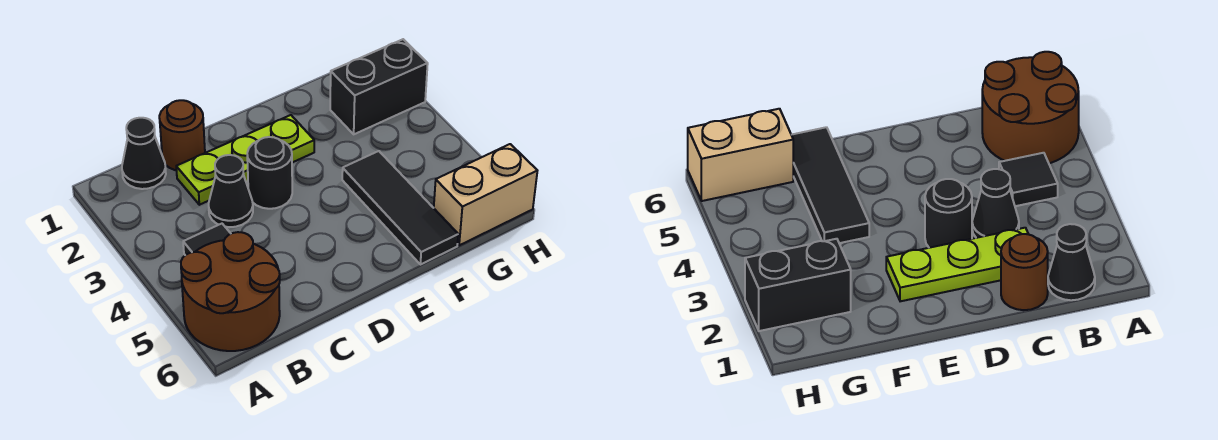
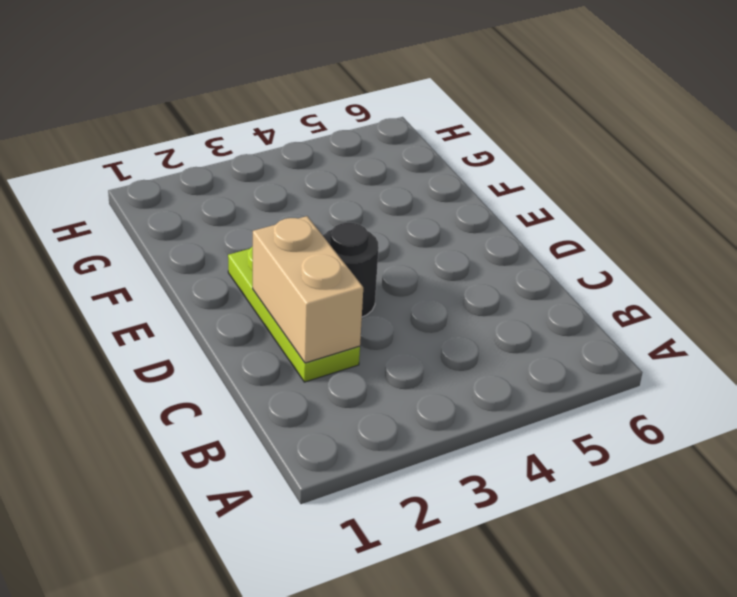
tan brick C2:D2 level 2 -> tan brick G6:H6 level 1
none -> brown round brick A5:B6 level 1
none -> black cone B1 level 1

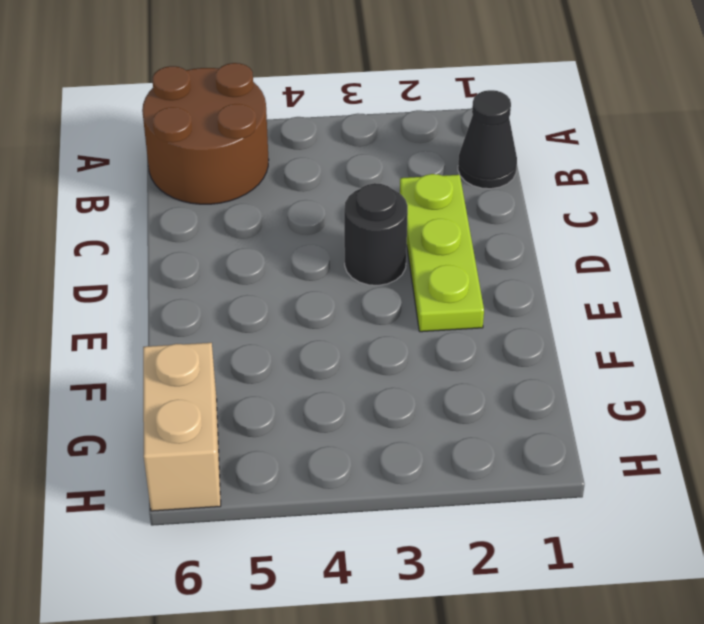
none -> black tile B4 level 1
none -> brown round brick C1 level 1

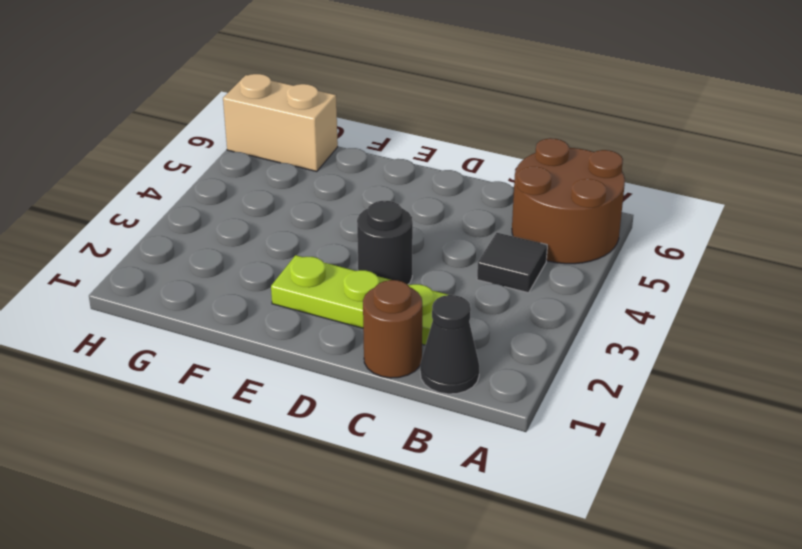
none -> black cone C3 level 1
none -> black tile F4:F6 level 1

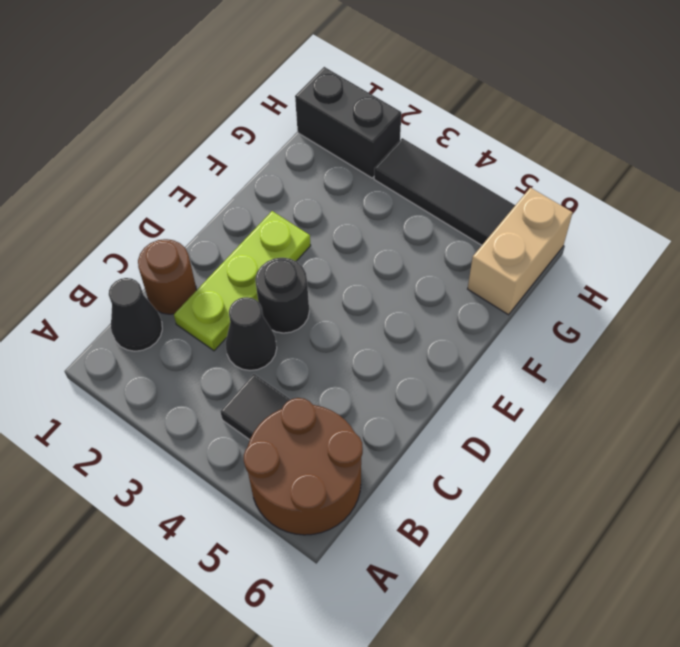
black brick H1:H2 level 1 -> black brick G2:H2 level 1
black tile H3:H5 level 1 -> black tile F4:F6 level 1

